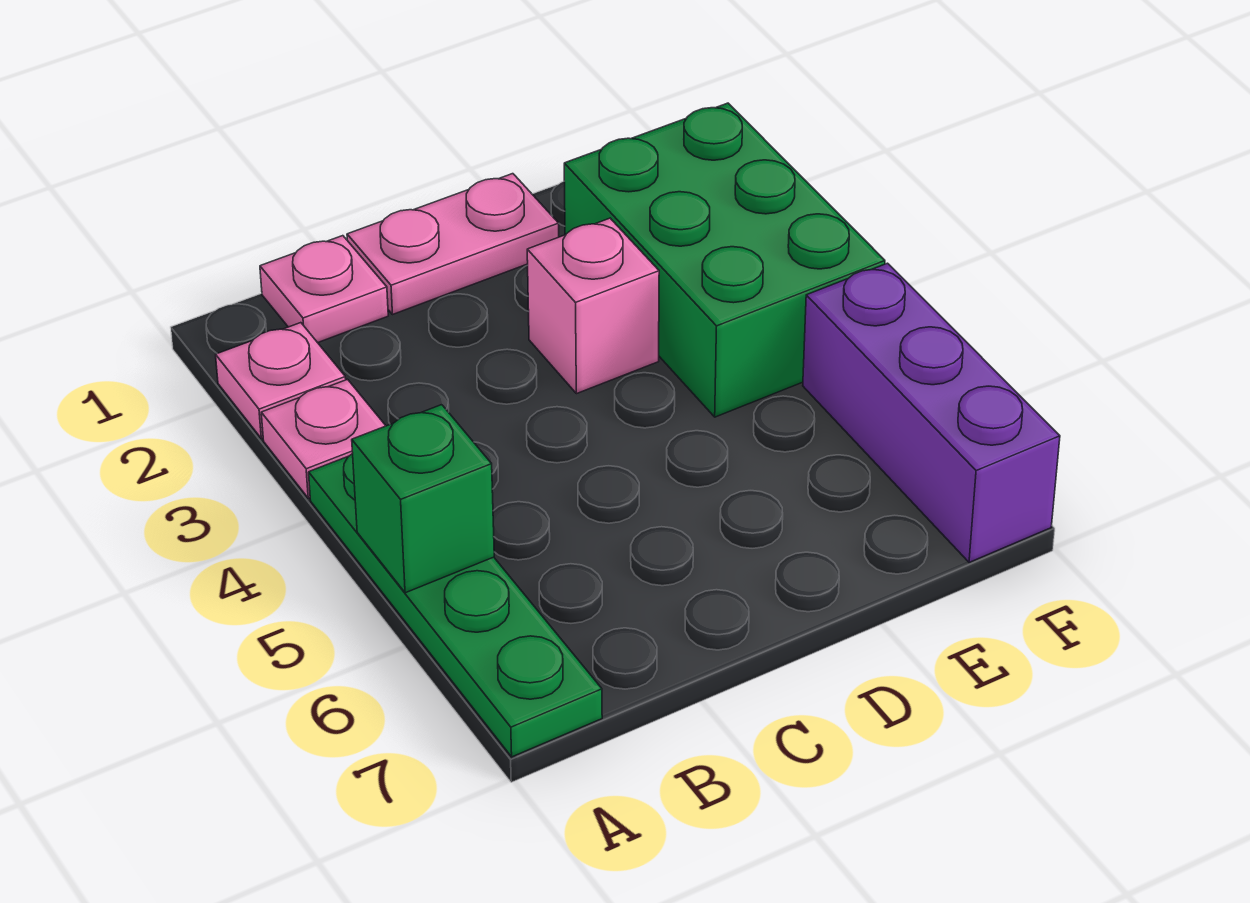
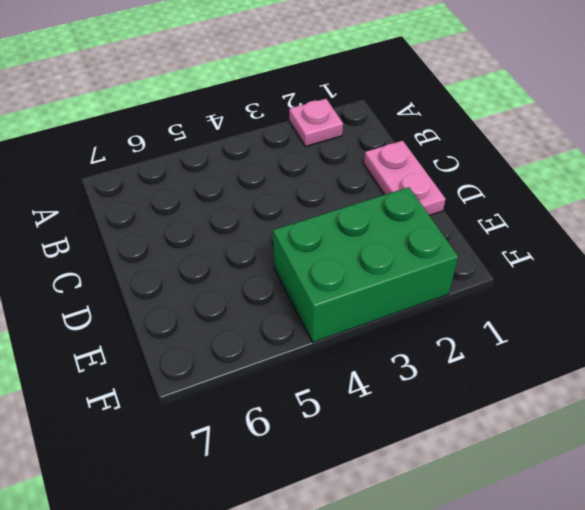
none -> pink plate A3 level 1
none -> green plate A4:A7 level 1

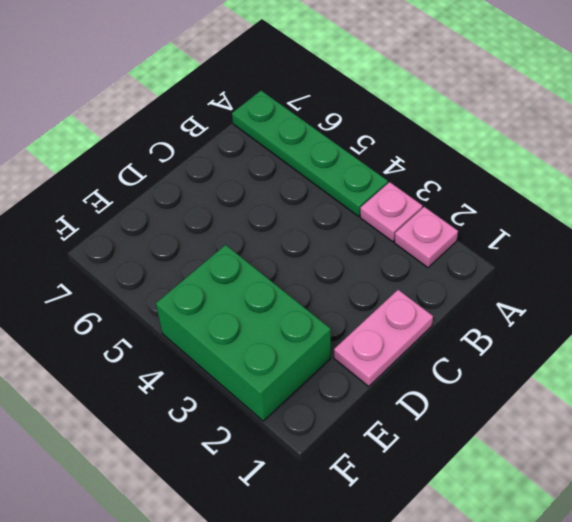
none -> pink plate B1 level 1
none -> pink brick D3 level 1

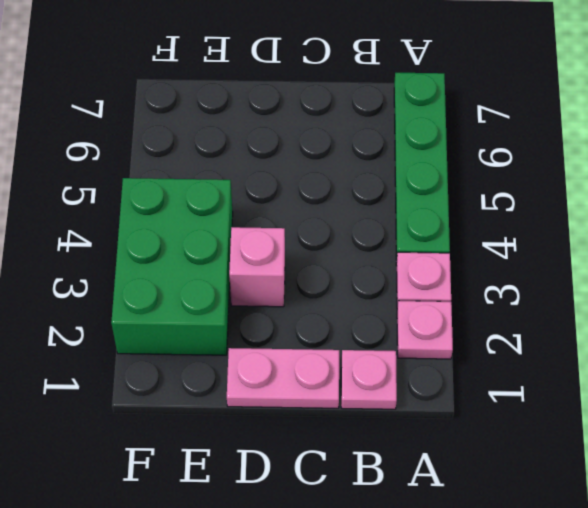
none -> purple brick F5:F7 level 1
none -> green brick A5 level 2

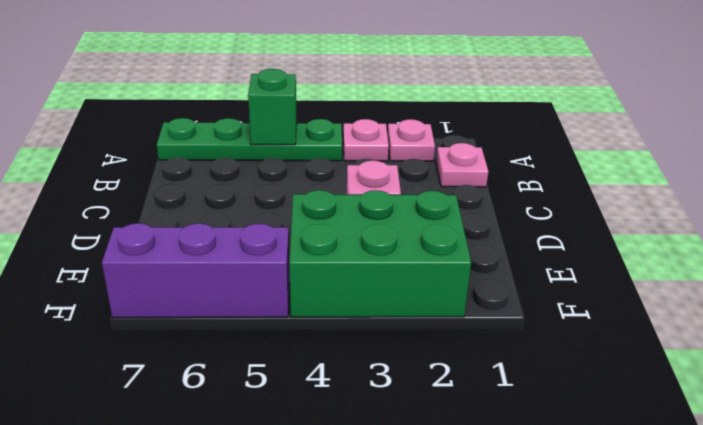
none -> pink plate C1:D1 level 1

